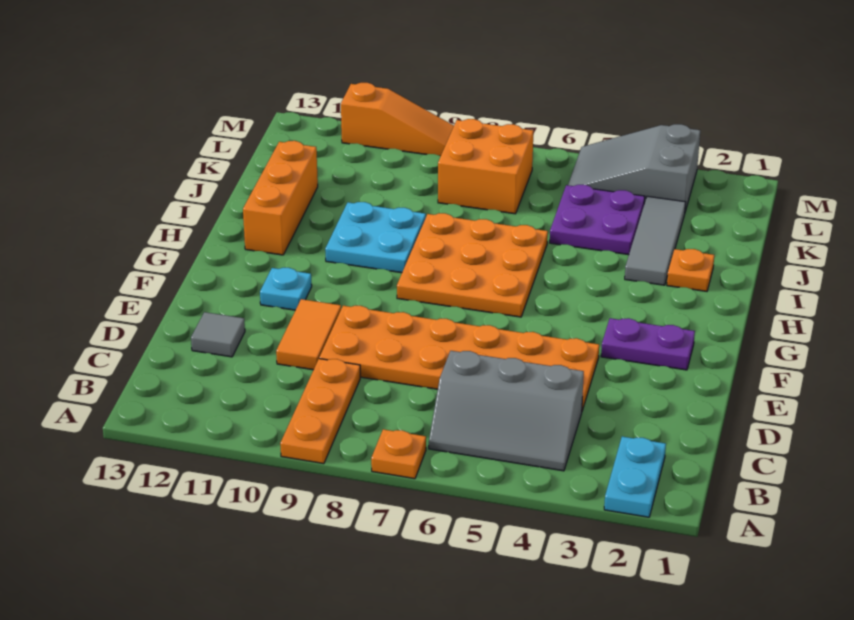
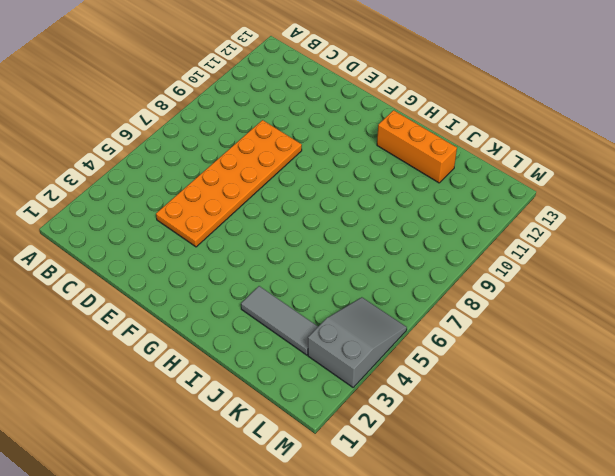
none -> cyan plate A2:B2 level 1
none -> orange plate A7 level 1
none -> orange plate A9:C9 level 1

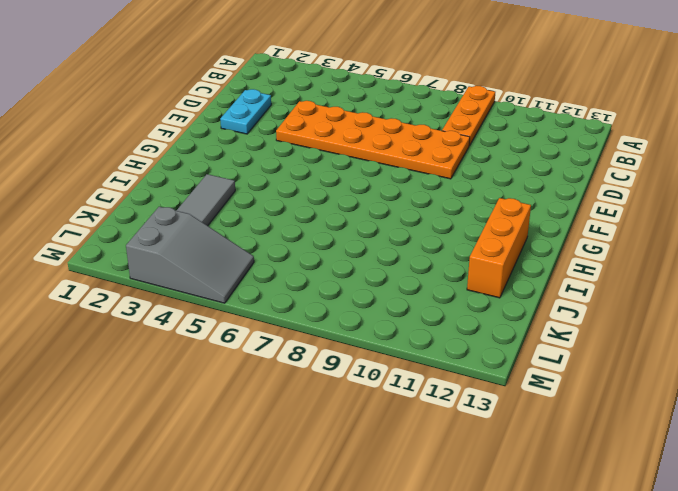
cyan plate D2:E2 level 1 -> cyan plate A2:B2 level 1
none -> orange plate A7 level 1
none -> grey slope B4:C6 level 1 top C
none -> orange tile D10:E10 level 1

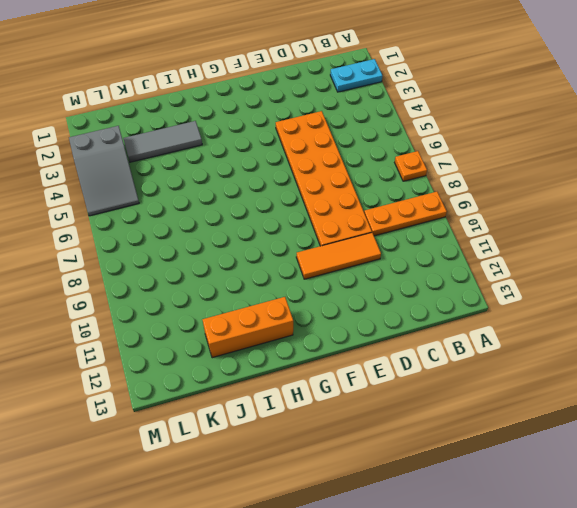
orange tile D10:F10 level 1 -> orange tile D10:E10 level 1
none -> grey slope B4:C6 level 1 top C
none -> grey tile D12 level 1
none -> purple plate F2:F3 level 1

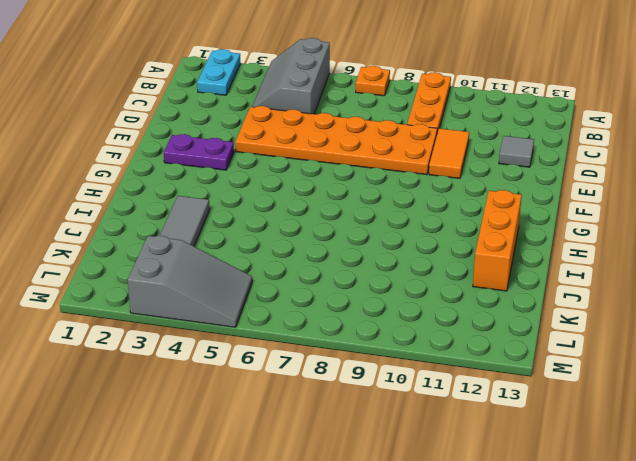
grey slope A4:C5 level 1 top 5 -> grey slope B4:C6 level 1 top C
none -> cyan plate F11 level 1
none -> orange plate G6:I8 level 1
none -> cyan plate H9:I10 level 1

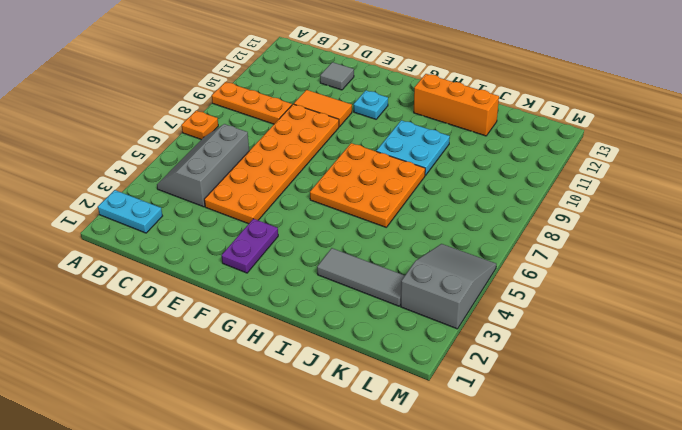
none -> orange plate I2 level 1
none -> purple plate J4:K5 level 1
none -> orange brick K7:L8 level 1

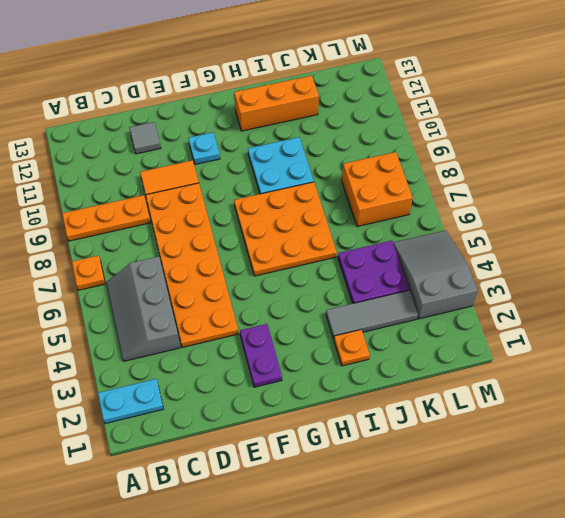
none -> orange slope M9:M11 level 1 top 11

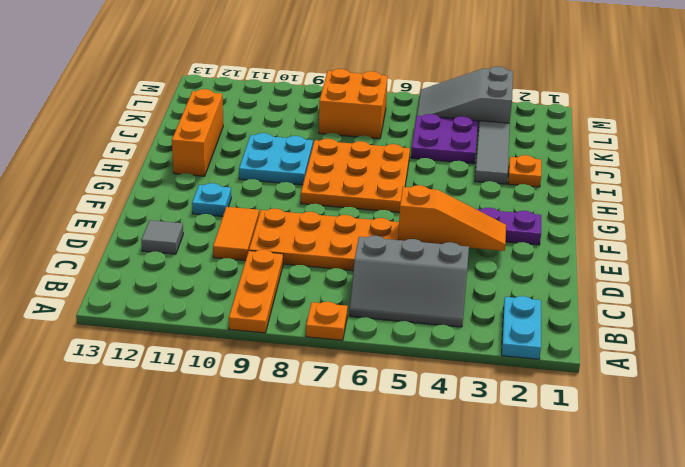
orange slope E3:E5 level 2 top 5 -> orange slope M9:M11 level 1 top 11

